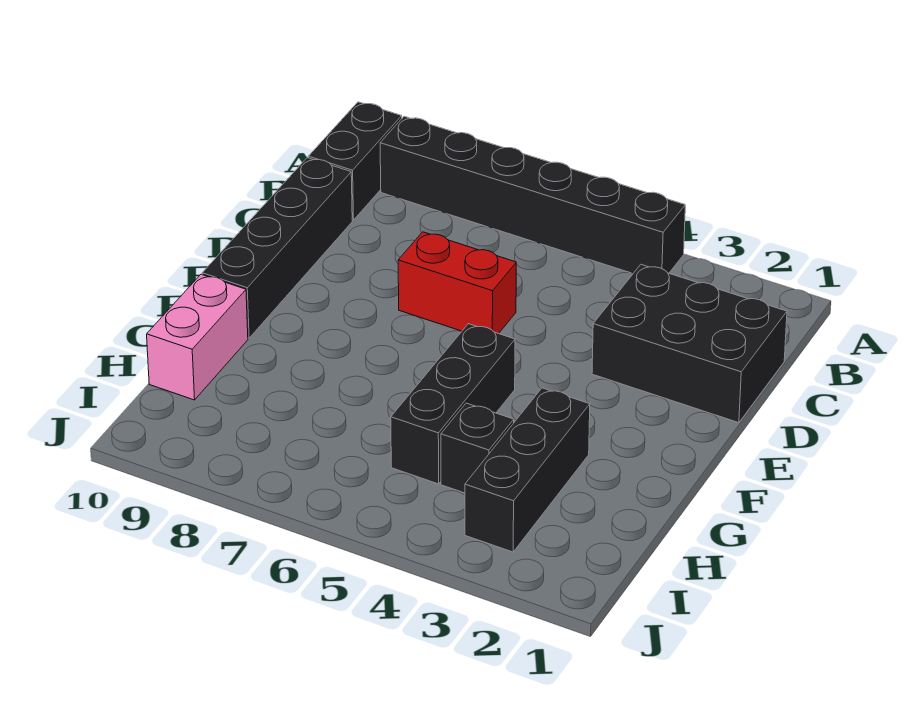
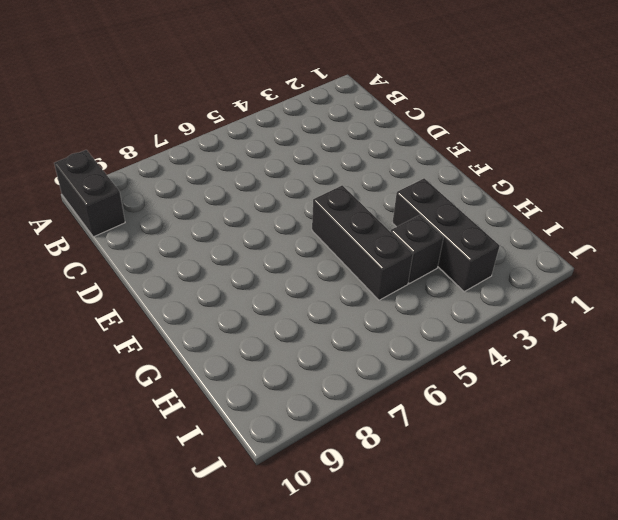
none -> black brick A4:A9 level 1
none -> black brick C1:D3 level 1

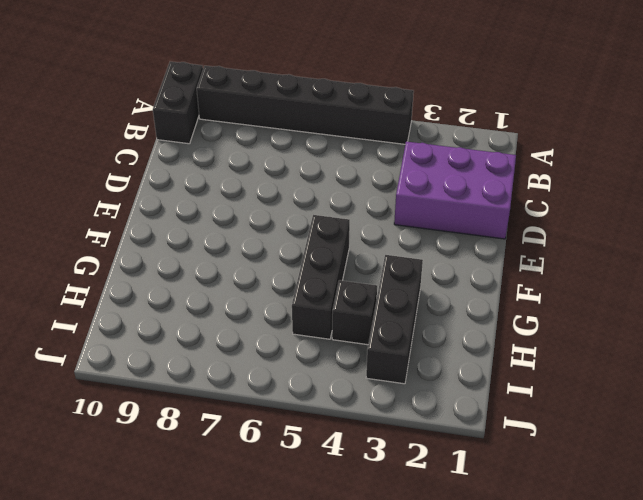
purple brick C1:D3 level 1 -> black brick C1:D3 level 1
none -> black brick C10:F10 level 1
none -> red brick D6:D7 level 1

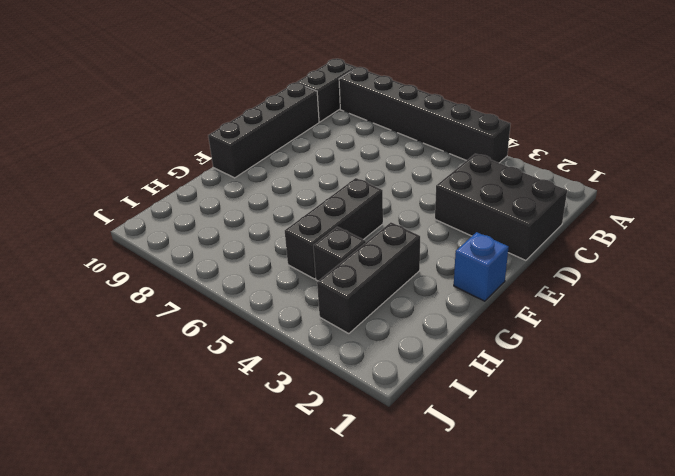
blue brick F1 level 1 -> none
none -> red brick D6:D7 level 1
none -> pink brick G10:H10 level 1

